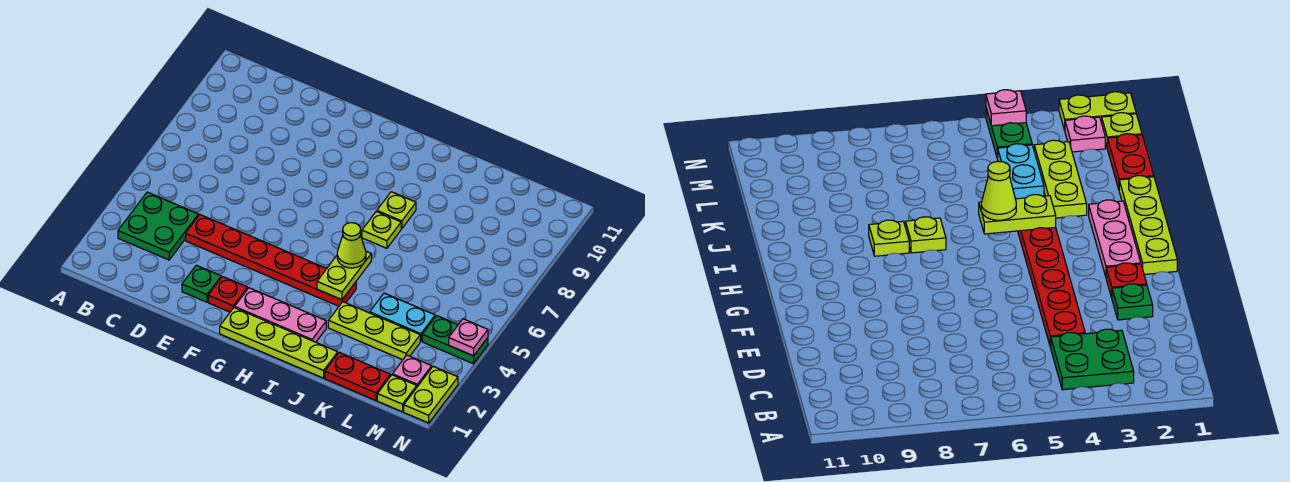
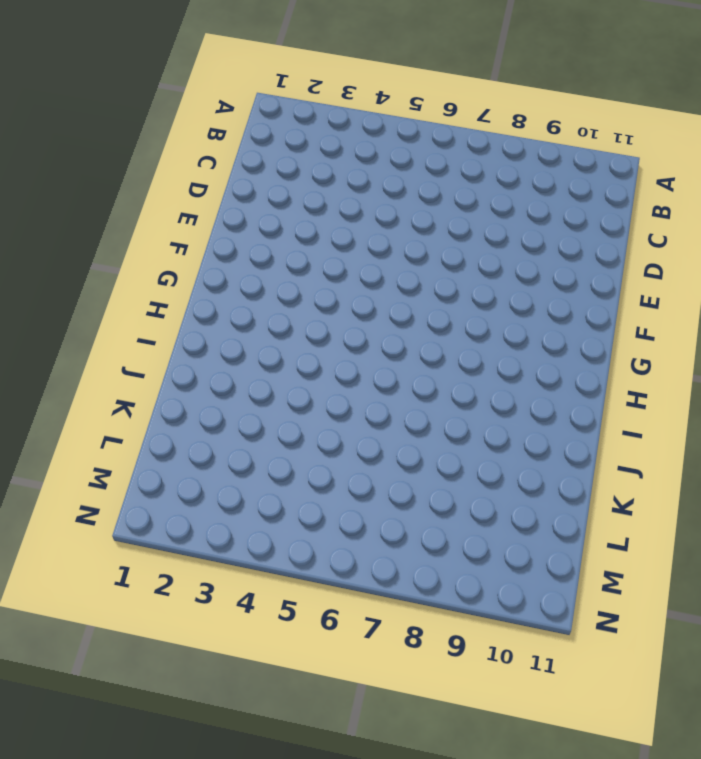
none -> green plate B3:C4 level 1
none -> red plate D4:I4 level 1
none -> green plate E2 level 1

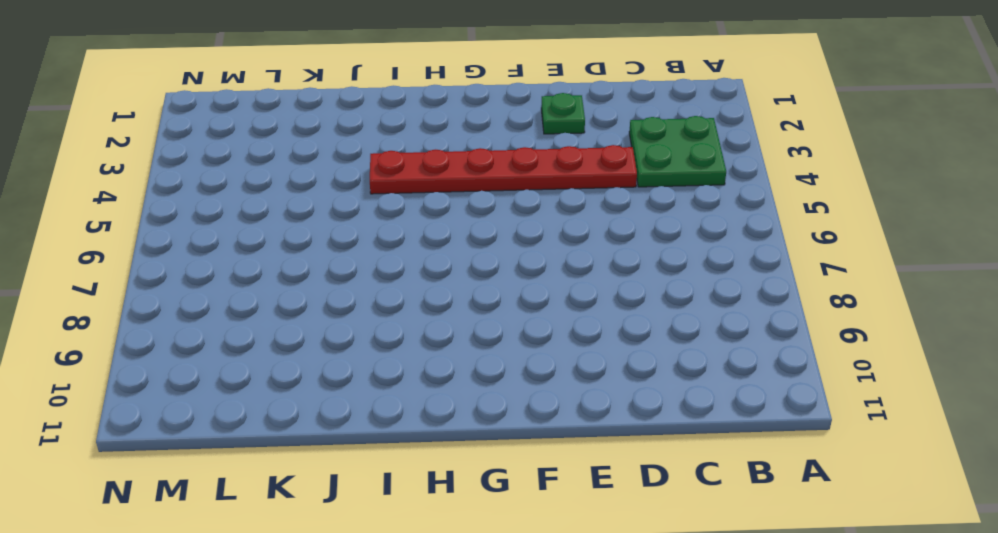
none -> red plate F2 level 1
none -> lime plate G1:J1 level 1
none -> pink plate G2:I2 level 1

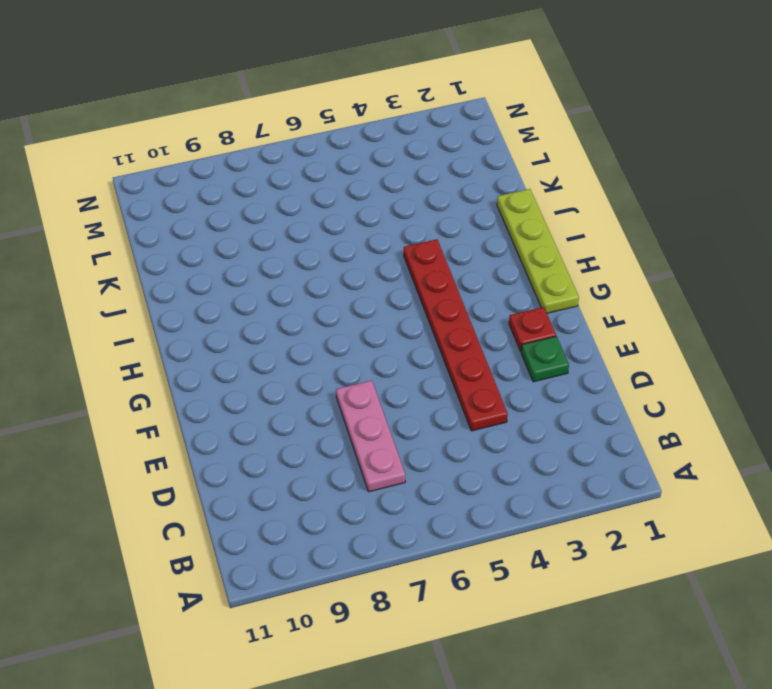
pink plate C7:E7 level 1 -> pink plate G2:I2 level 1
none -> green plate B3:C4 level 1
none -> lime plate I7 level 1
none -> lime plate I8 level 1

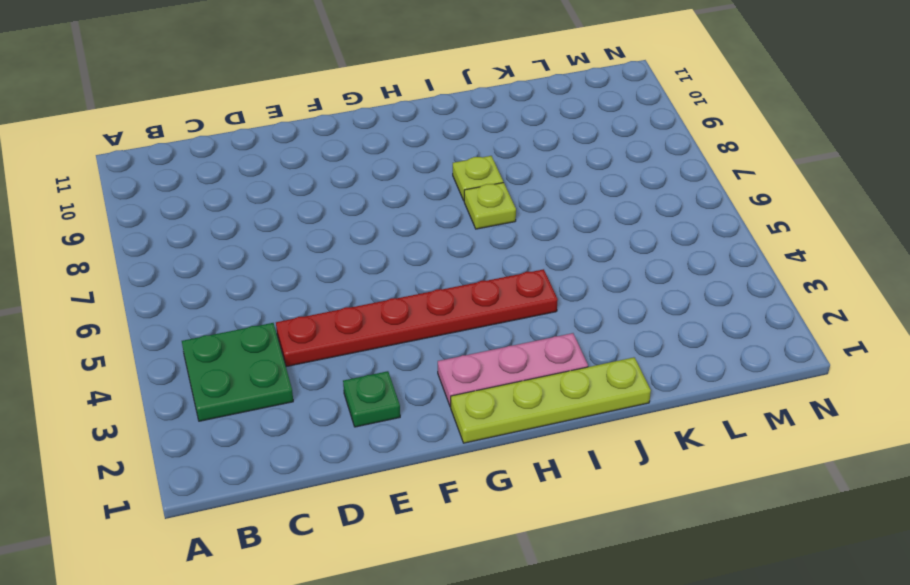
none -> red plate F2 level 1
none -> lime plate J3:L3 level 1
none -> red plate K1:L1 level 1

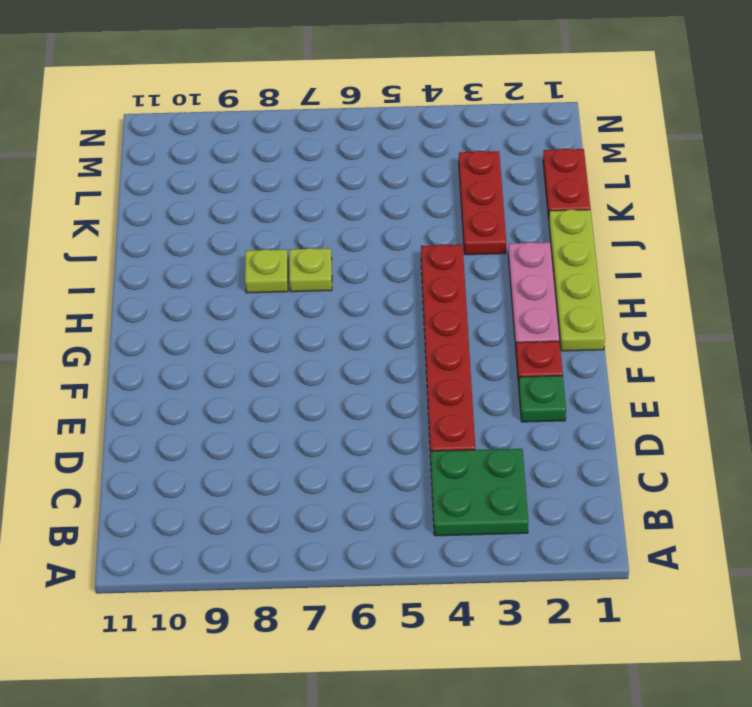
red plate J3:L3 level 1 -> lime plate J3:L3 level 1
none -> cyan plate K4:L4 level 1
none -> lime plate M1 level 1
none -> pink plate M2 level 1

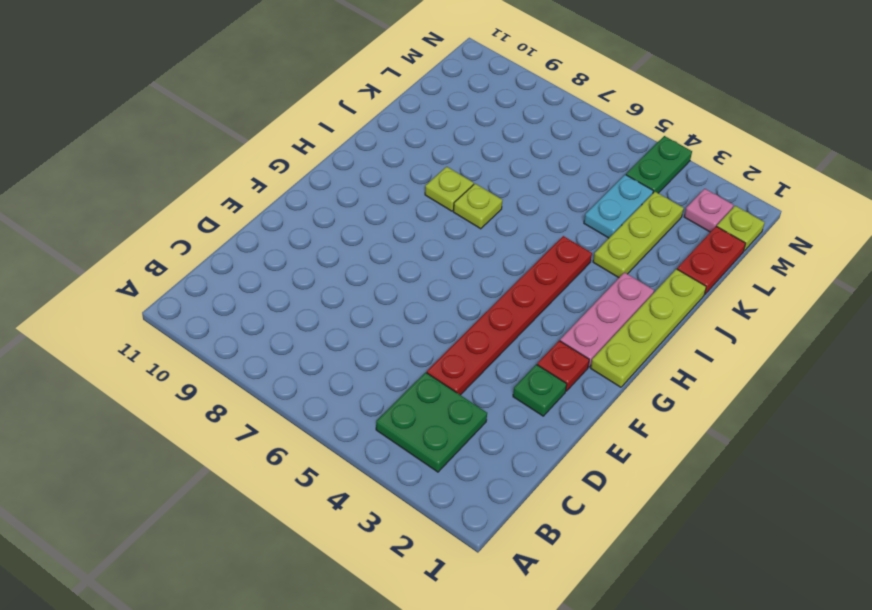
none -> lime plate N1:N2 level 1
none -> lime plate I4:I5 level 2
none -> pink plate N4 level 2

